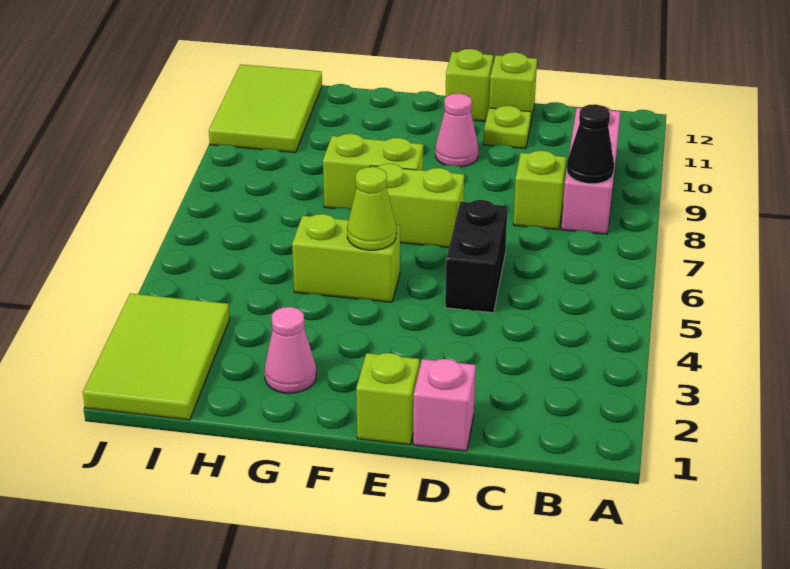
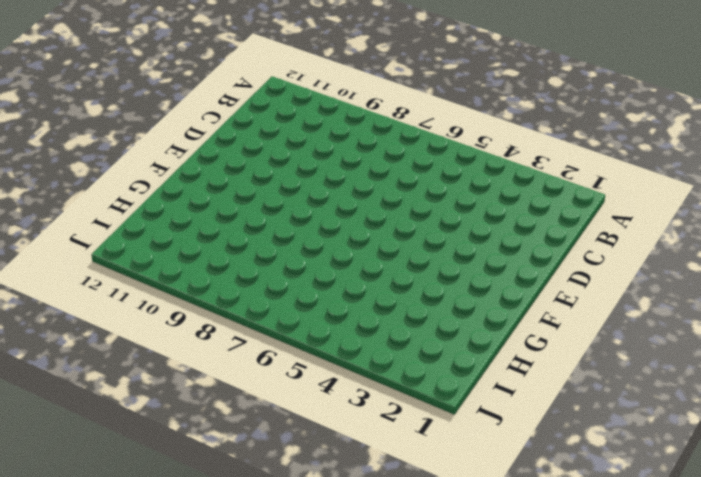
none -> pink brick B8:B10 level 1
none -> lime brick C8 level 1
none -> pink brick D1 level 1

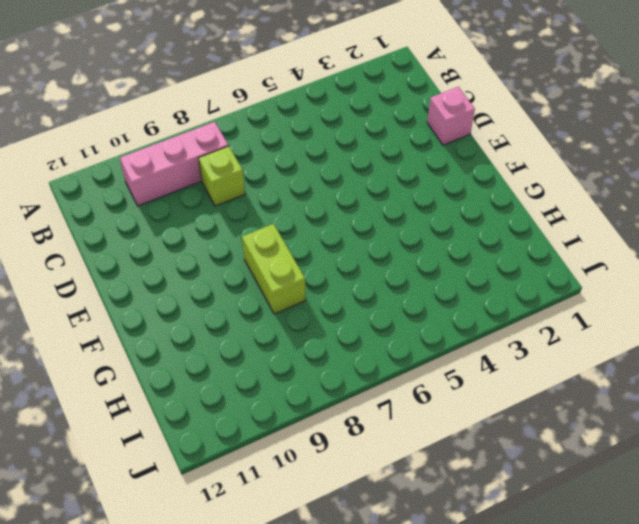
none -> black brick D5:D6 level 1
none -> lime plate D11 level 1
none -> lime brick D12 level 1

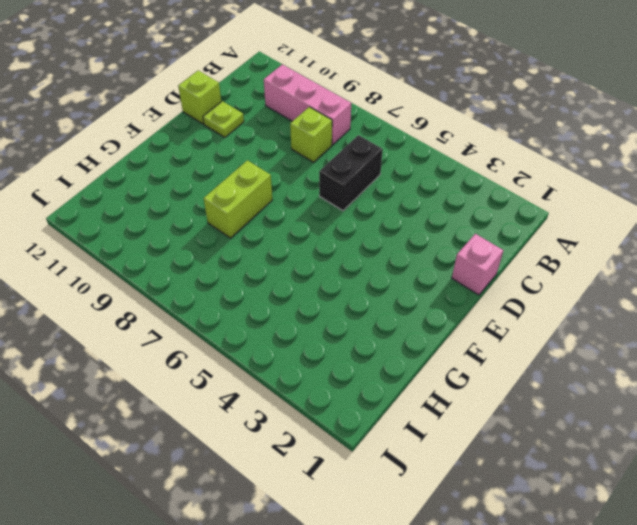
black brick C6:D6 level 1 -> black brick D5:D6 level 1
none -> lime brick E1 level 1
none -> lime brick E7:F7 level 1
none -> pink cone E10 level 1

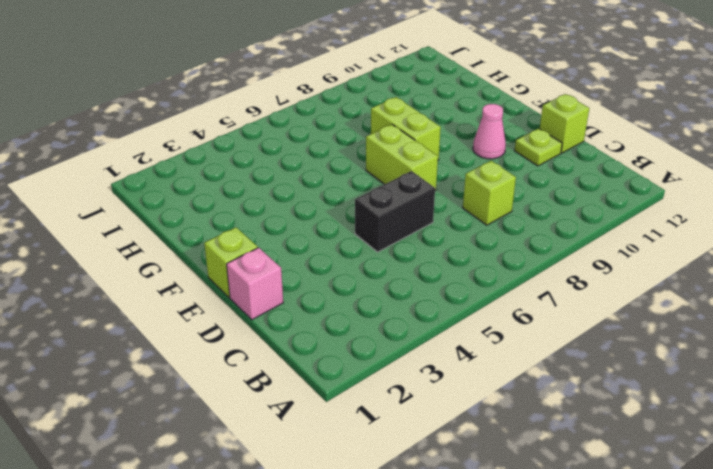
none -> pink brick B8:B10 level 1
none -> lime brick E12 level 1
none -> lime brick F5:G5 level 1

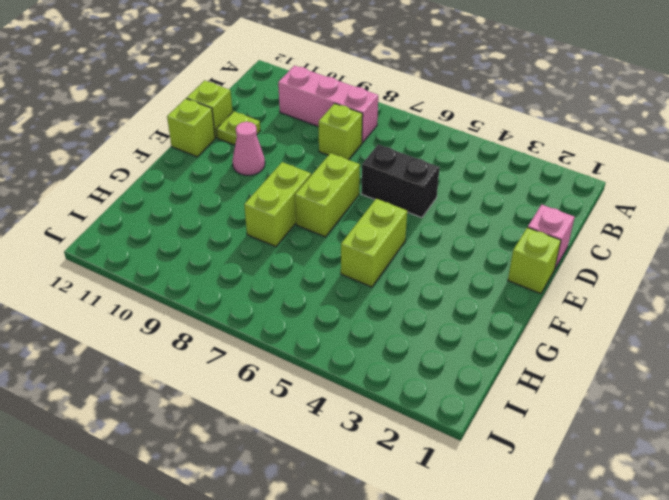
none -> pink cone G2 level 1
none -> lime tile I1:J3 level 1
none -> lime tile I10:J12 level 1

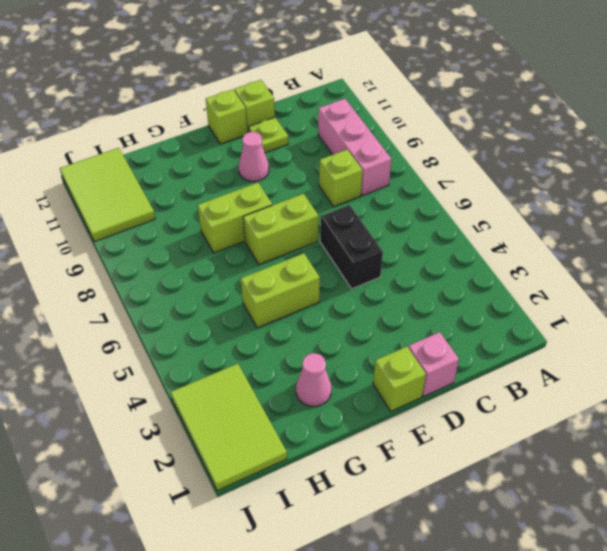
none -> black cone B8 level 2
none -> lime cone F5 level 2

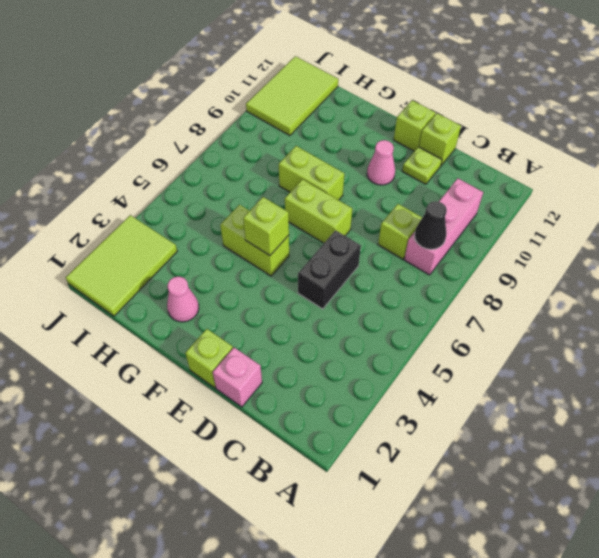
lime brick F5 level 2 -> lime cone F5 level 2

